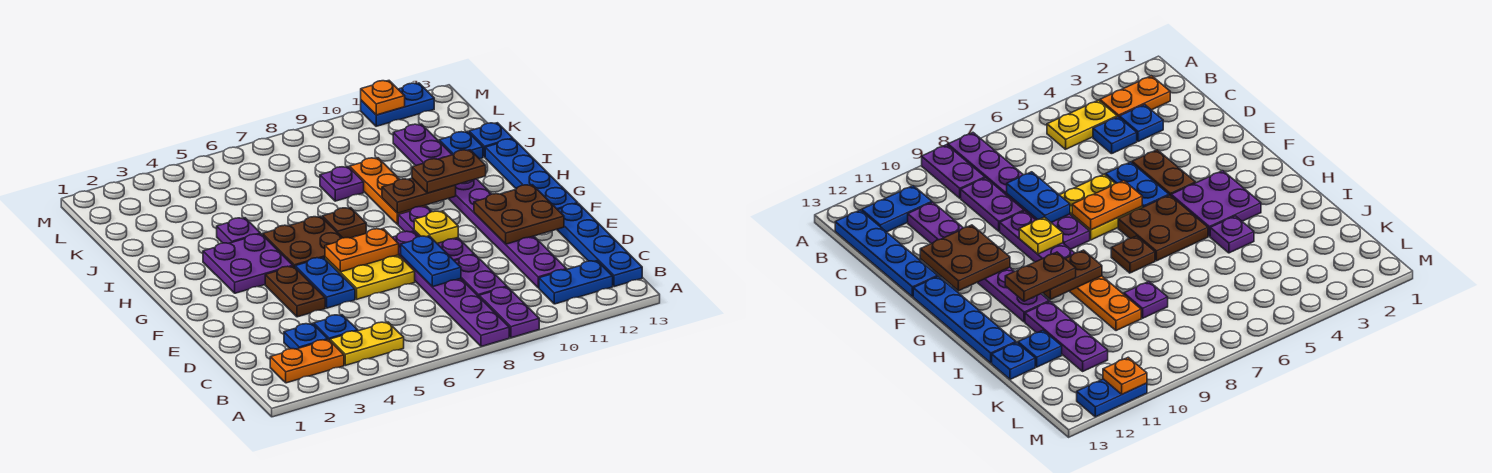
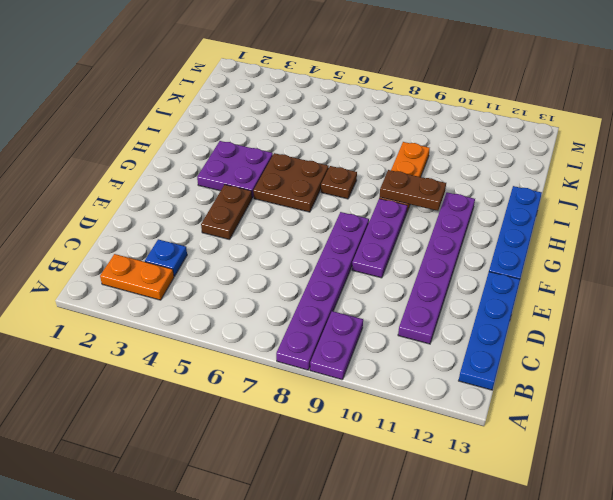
none -> yellow plate B4:B5 level 1
none -> blue plate B11:B12 level 1
none -> blue plate C4 level 1
none -> purple plate C9:D9 level 1

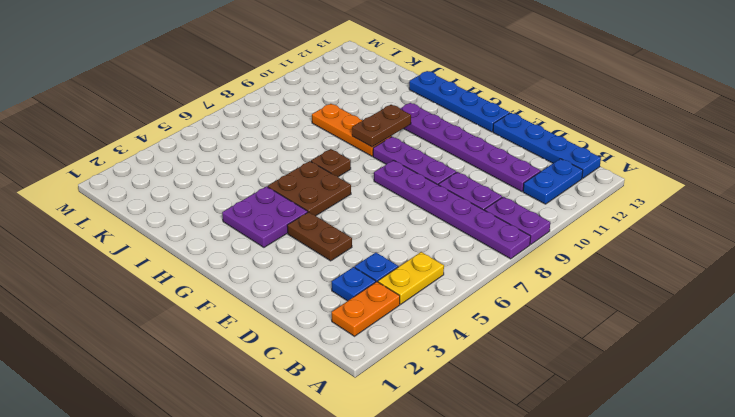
none -> blue plate E5:F5 level 1
none -> yellow plate E6:F7 level 1
none -> purple plate I4 level 1
none -> purple plate I11:K11 level 1

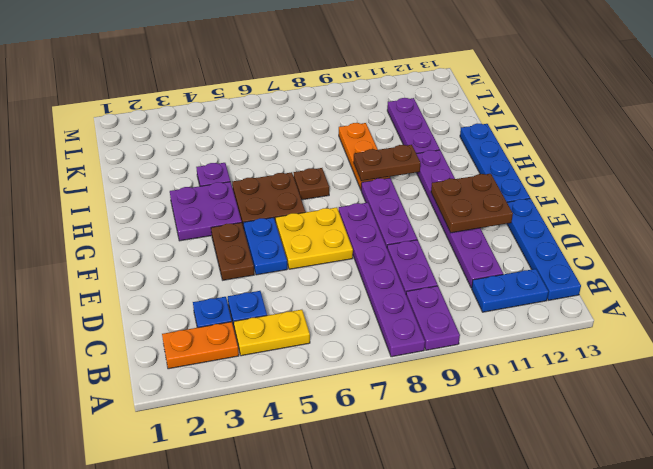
none -> purple plate J8 level 1
none -> blue plate J12 level 1
none -> blue plate J13 level 1
none -> blue plate M11:M12 level 1

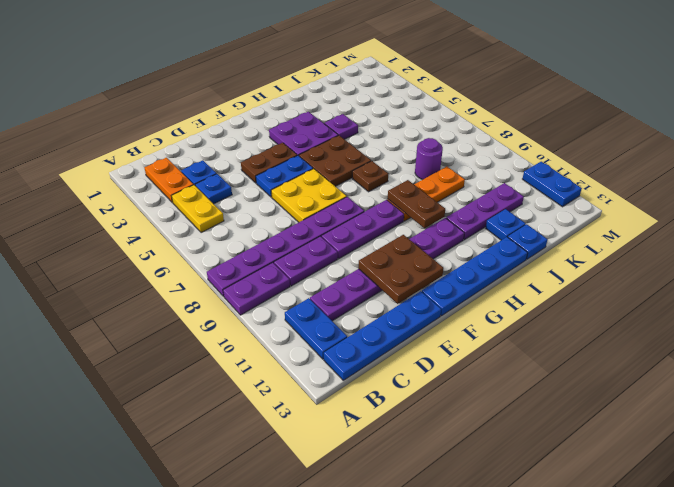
purple round brick J8 level 1 -> purple plate J8 level 1
none -> blue plate D8:E8 level 2
none -> orange plate F6:F7 level 2
none -> yellow plate F9 level 2
none -> orange plate M11 level 2

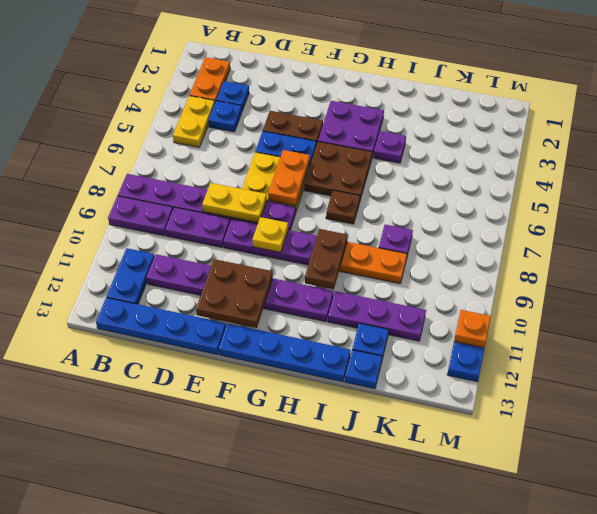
yellow plate D8:E8 level 2 -> blue plate D8:E8 level 2
none -> brown plate H10:H11 level 3

